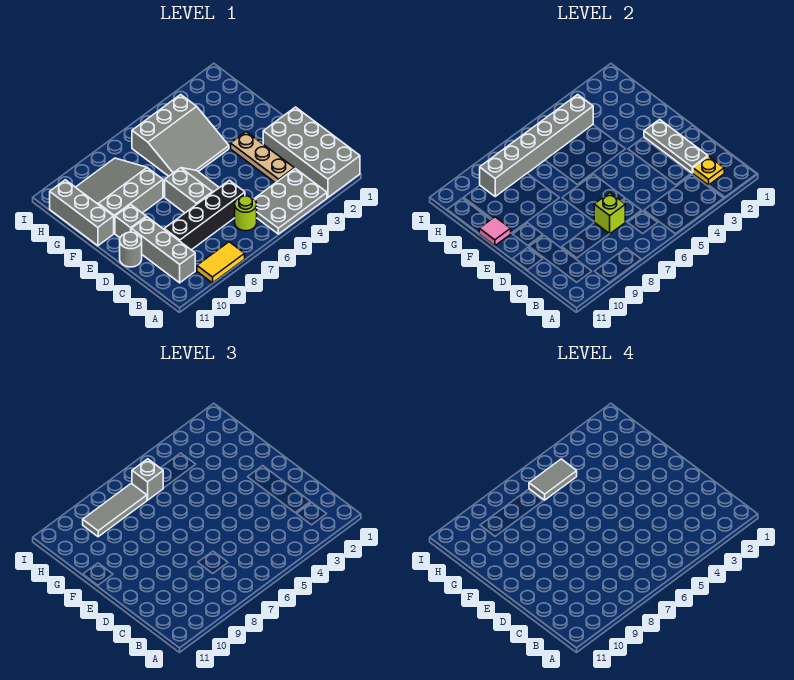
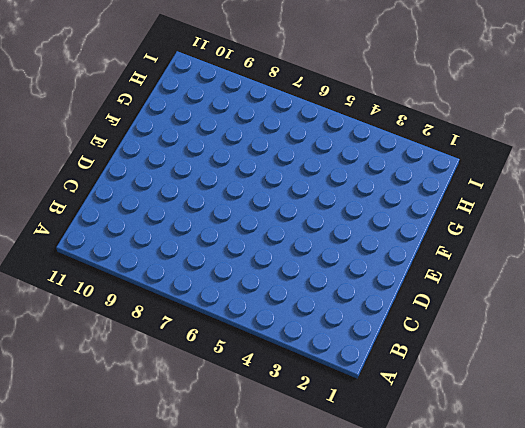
none -> grey brick A1:D2 level 1
none -> grey plate A3:B5 level 1
none -> yellow tile A8:A9 level 1

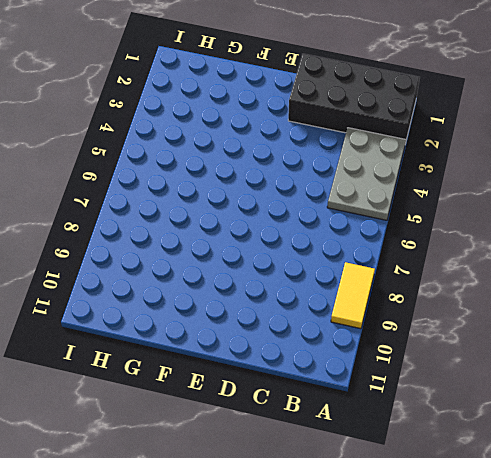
black brick A1:D2 level 1 -> grey brick A1:D2 level 1
none -> lime round brick B6 level 1
none -> grey brick B10:D10 level 1
none -> tan plate C3:E3 level 1

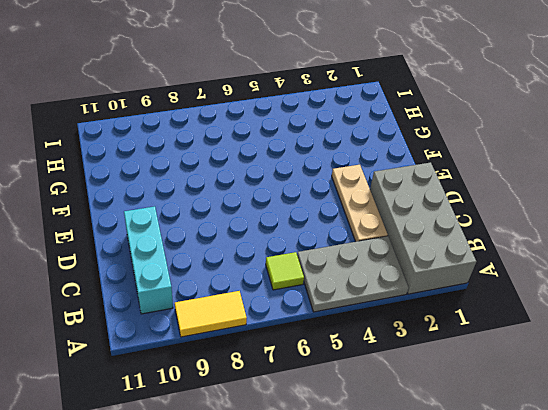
lime tile B6 level 1 -> lime round brick B6 level 1
cyan brick B10:D10 level 1 -> grey brick B10:D10 level 1
none -> black brick C6:C9 level 1
none -> grey slope D6:E7 level 1 top 7
none -> grey round brick D11 level 1

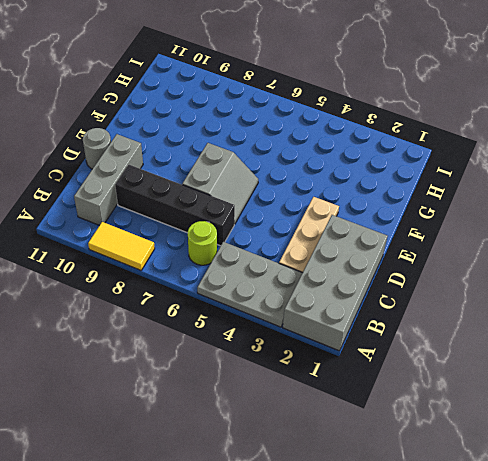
none -> grey brick E10 level 1
none -> grey slope F4:H6 level 1 top H
none -> grey slope F8:H10 level 1 top F

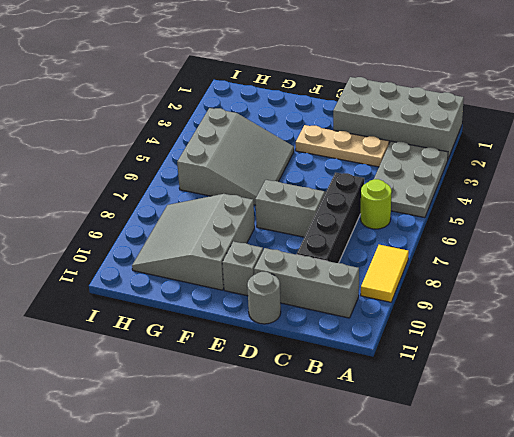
none -> grey brick F11:H11 level 1
none -> yellow plate B2 level 2
none -> grey plate C2:E2 level 2

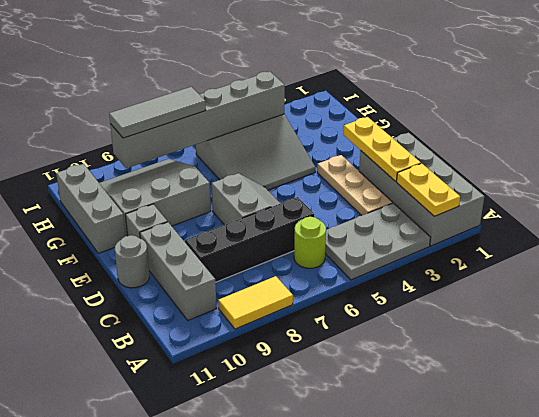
yellow plate A2:B2 level 2 -> yellow plate B2 level 2
yellow plate C2:E2 level 2 -> grey plate C2:E2 level 2
none -> lime brick C7 level 2
none -> pink tile F11 level 2
none -> grey brick H6 level 3

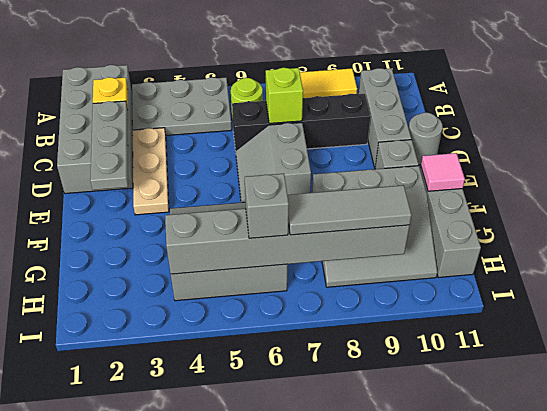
none -> grey tile H5:H6 level 4

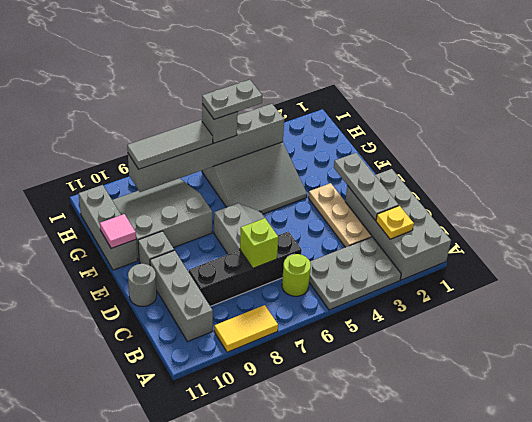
grey plate H5:H6 level 4 -> grey tile H5:H6 level 4

